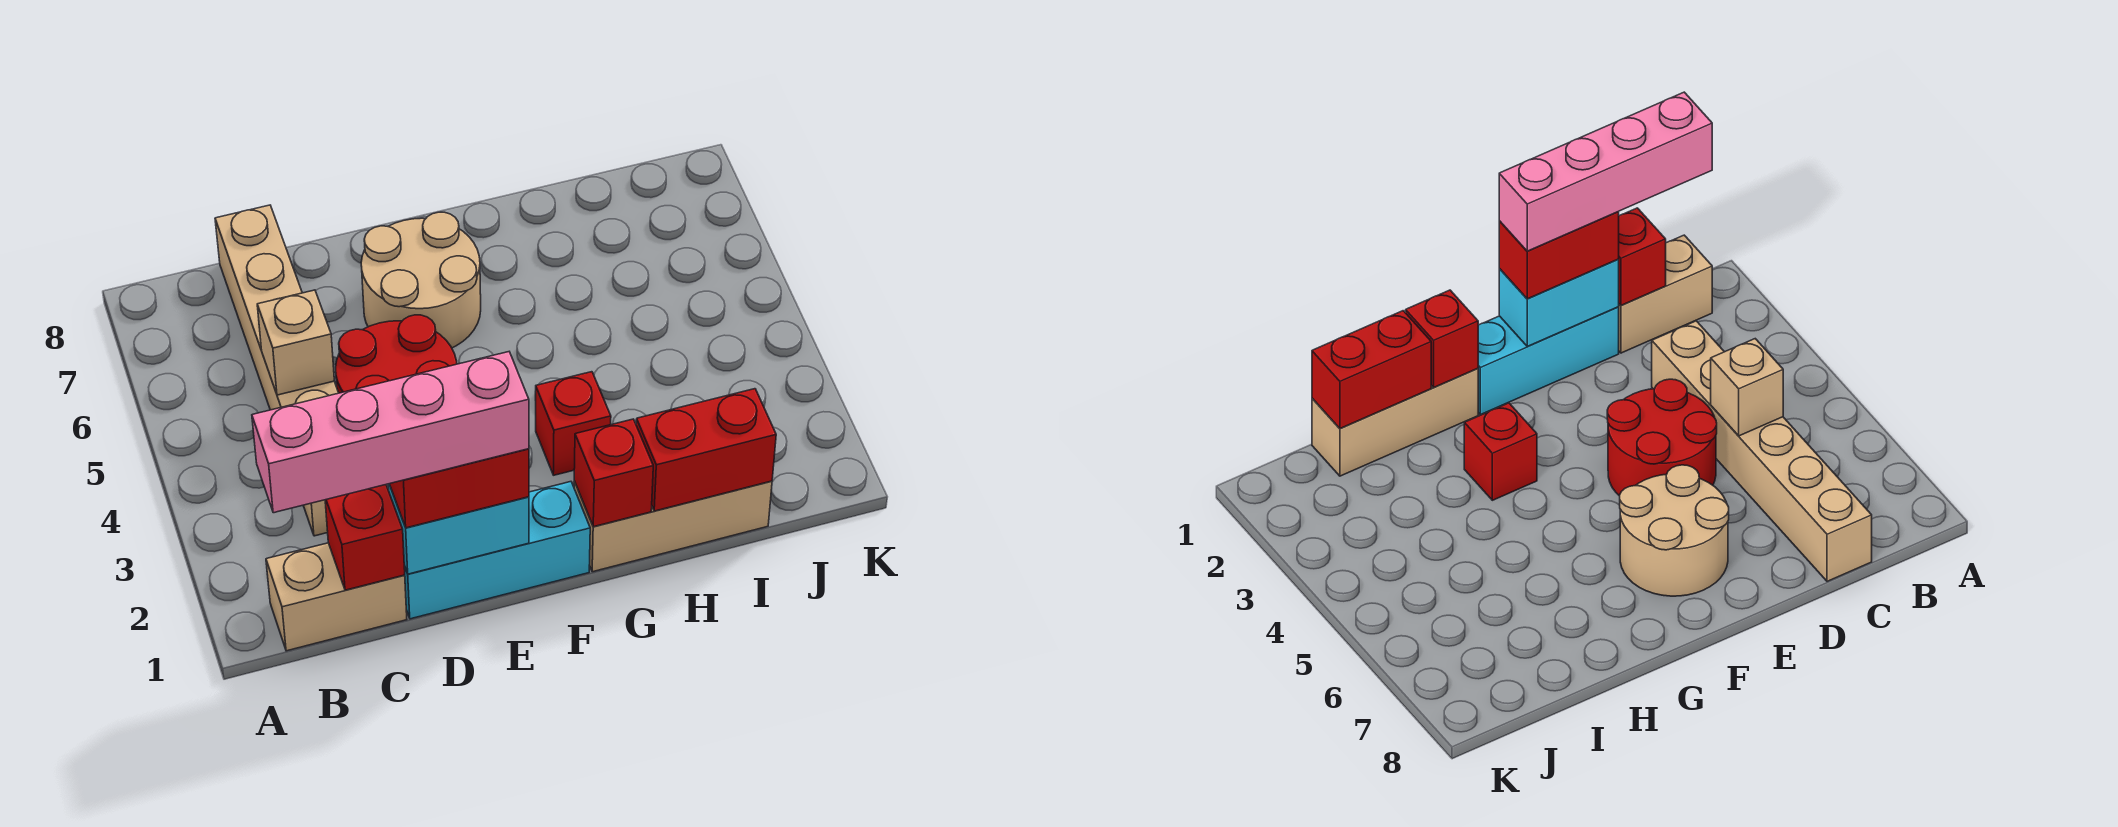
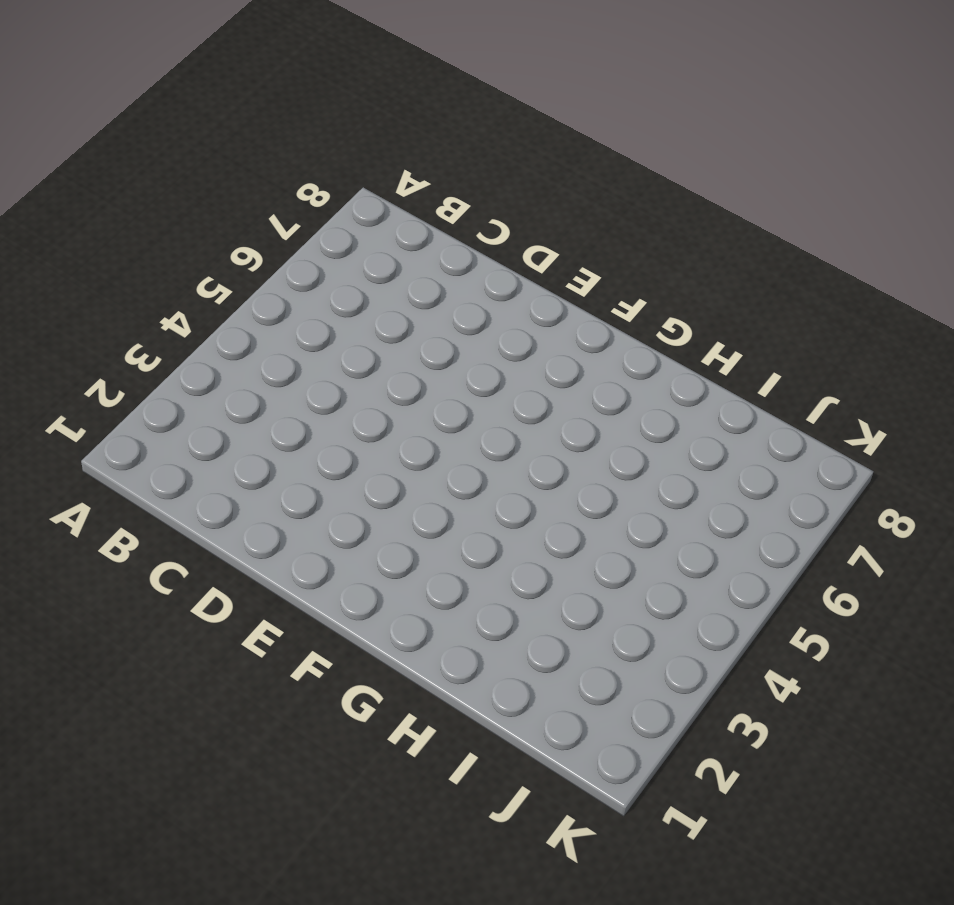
none -> tan brick B1:C1 level 1
none -> tan brick C3:C8 level 1
none -> cyan brick D1:F1 level 1

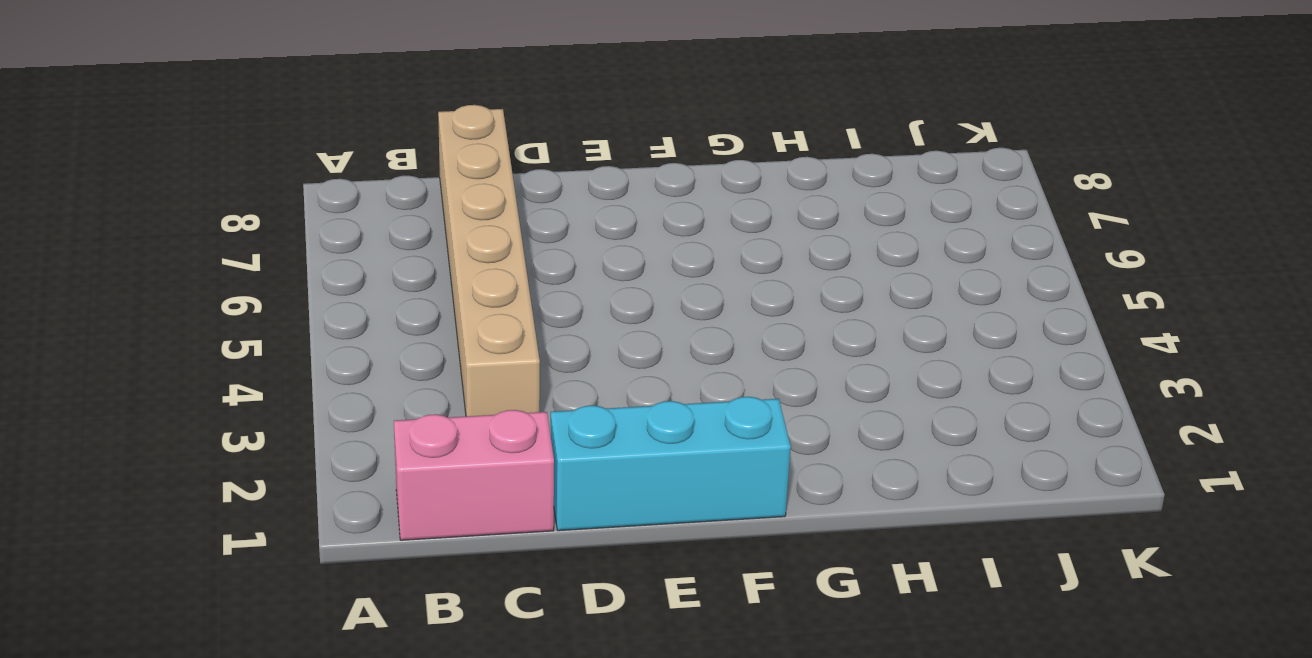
pink brick B1:C1 level 1 -> tan brick B1:C1 level 1
none -> red round brick D4:E5 level 1
none -> tan round brick E6:F7 level 1
none -> tan brick G1:I1 level 1

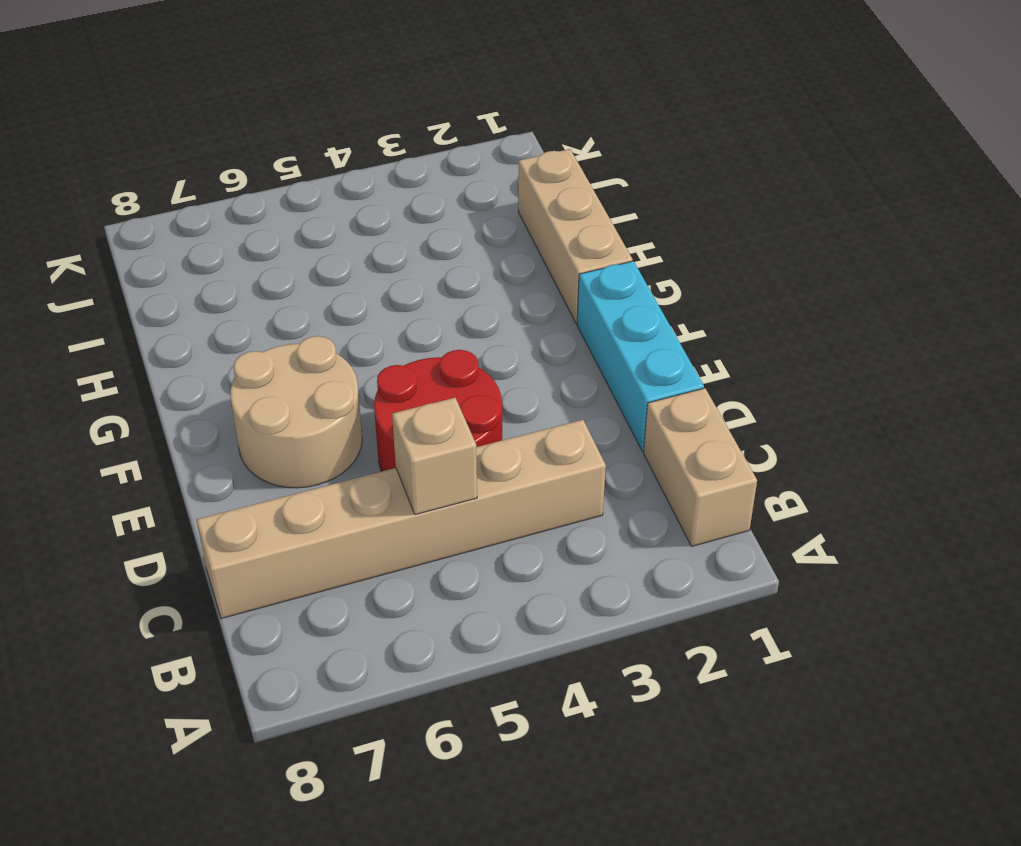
none -> red brick G3 level 1
none -> red brick C1 level 2
none -> cyan brick D1:E1 level 2

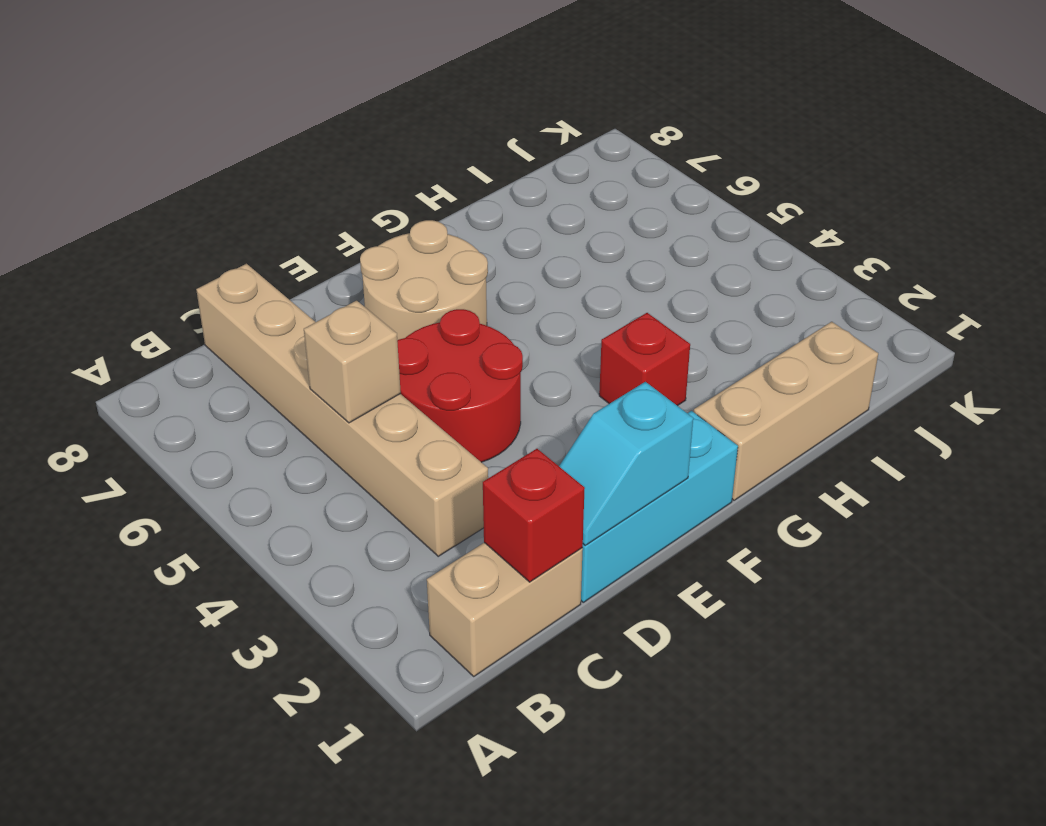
cyan slope D1:E1 level 2 top E -> cyan brick D1:E1 level 2
none -> red brick G1 level 2
none -> red brick H1:I1 level 2
none -> red brick D1:E1 level 3

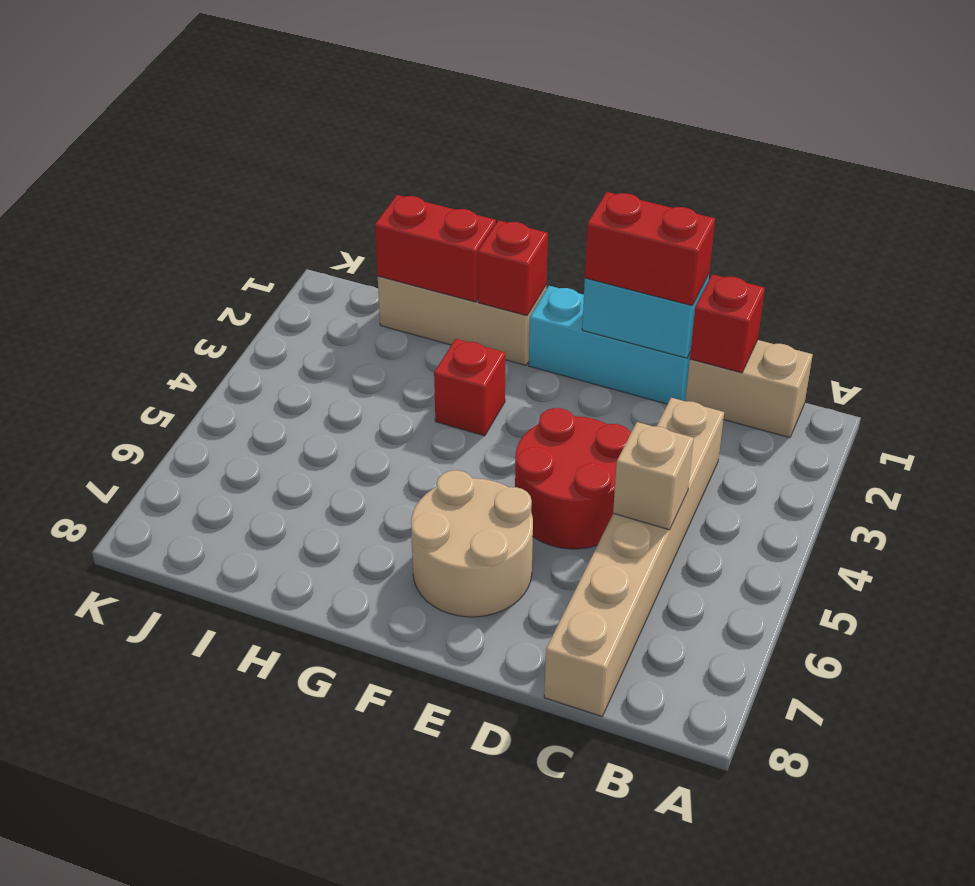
none -> pink brick B1:E1 level 4

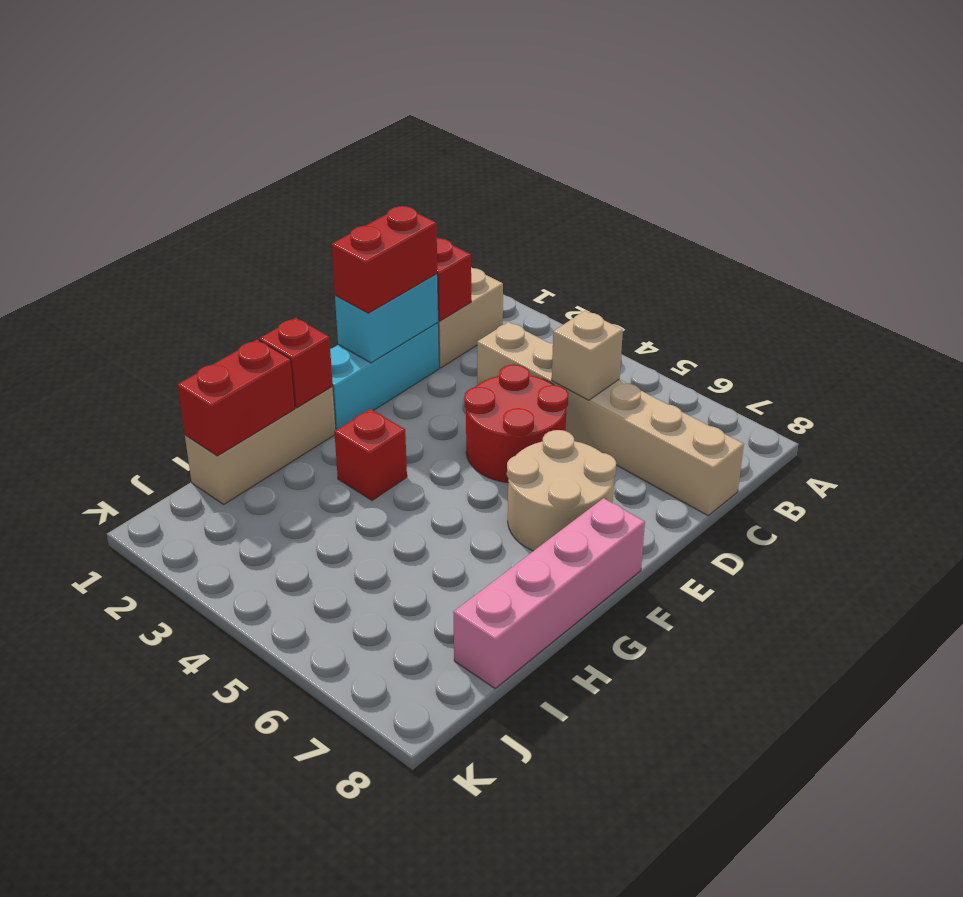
pink brick F8:I8 level 1 -> pink brick B1:E1 level 4

